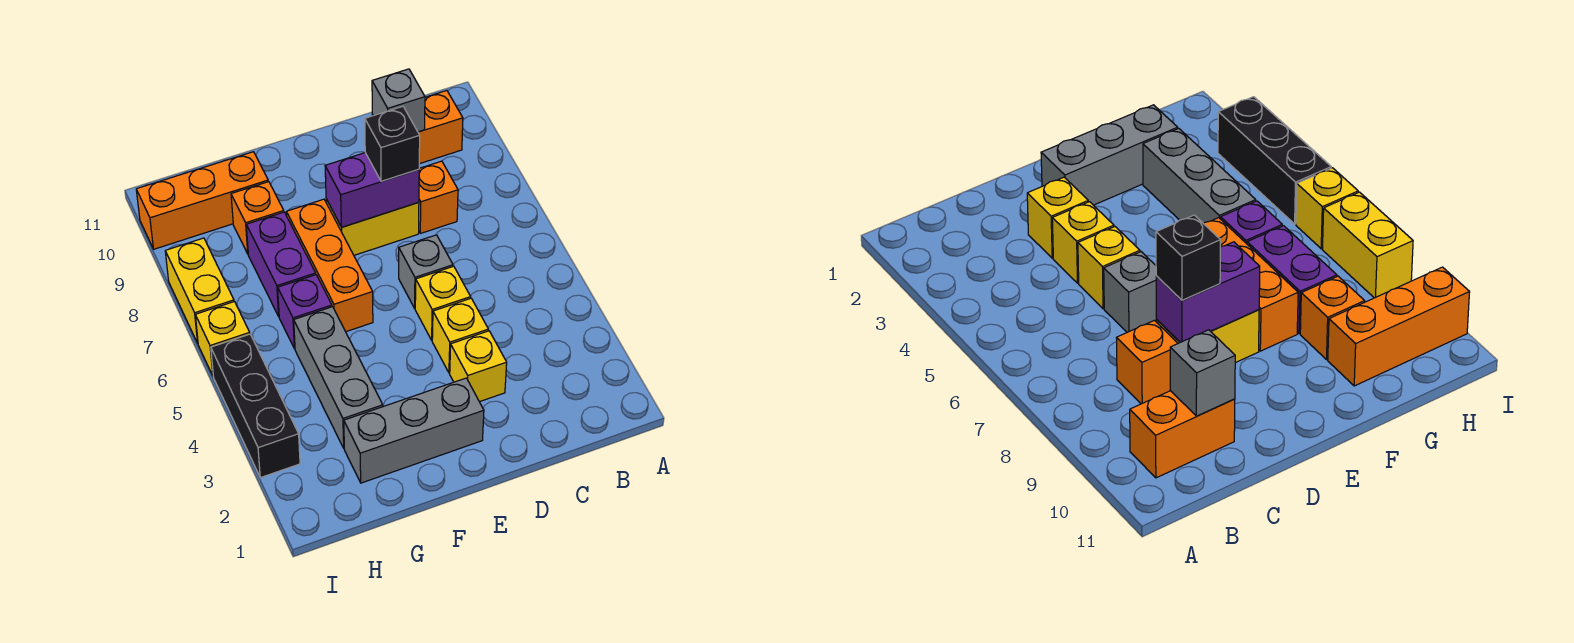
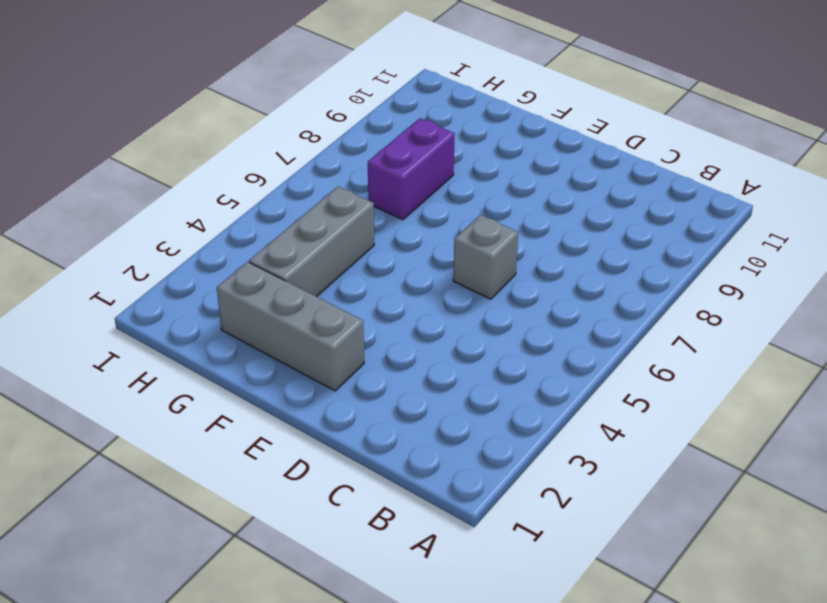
none -> orange brick B10:C10 level 1
none -> orange brick C8 level 1
none -> yellow brick D3 level 1

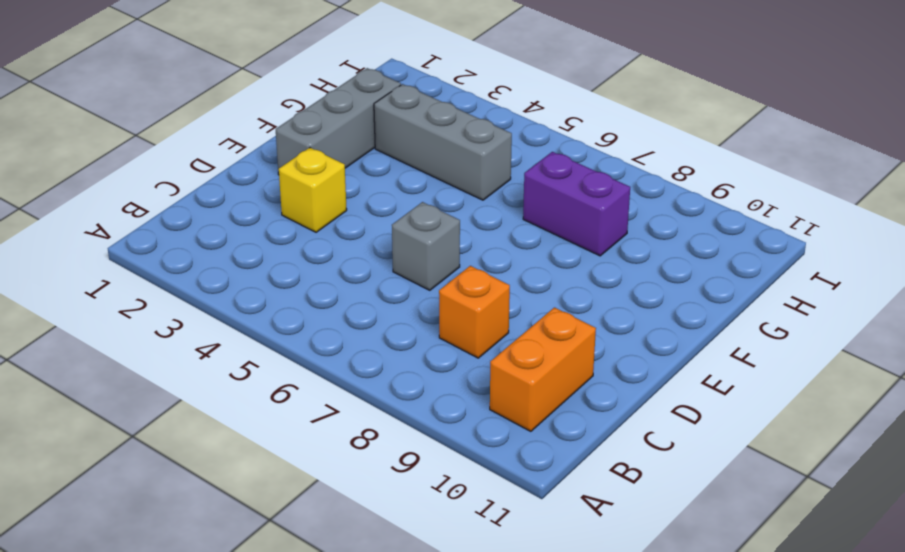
none -> yellow brick D4 level 1
none -> yellow brick D5 level 1
none -> yellow brick D8:E8 level 1

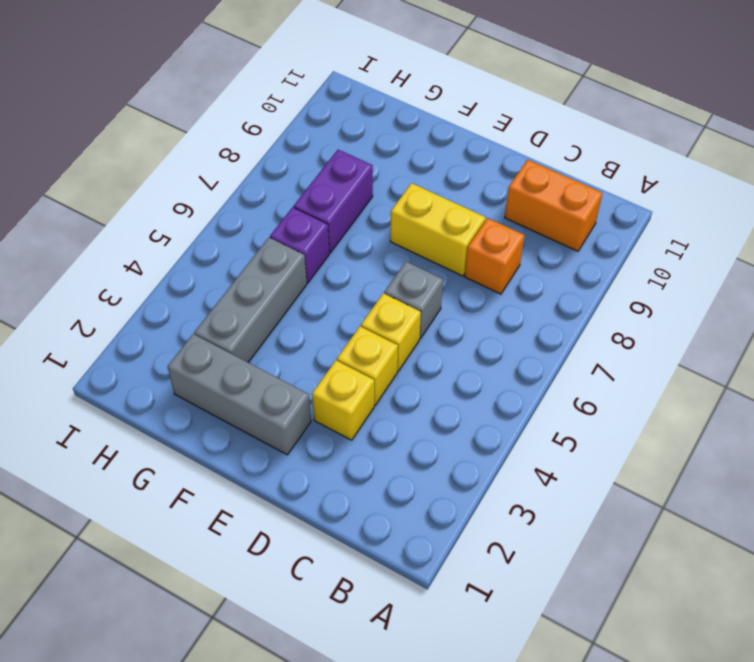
none -> orange brick F6:F8 level 1
none -> orange brick G9 level 1
none -> orange brick G10:I10 level 1

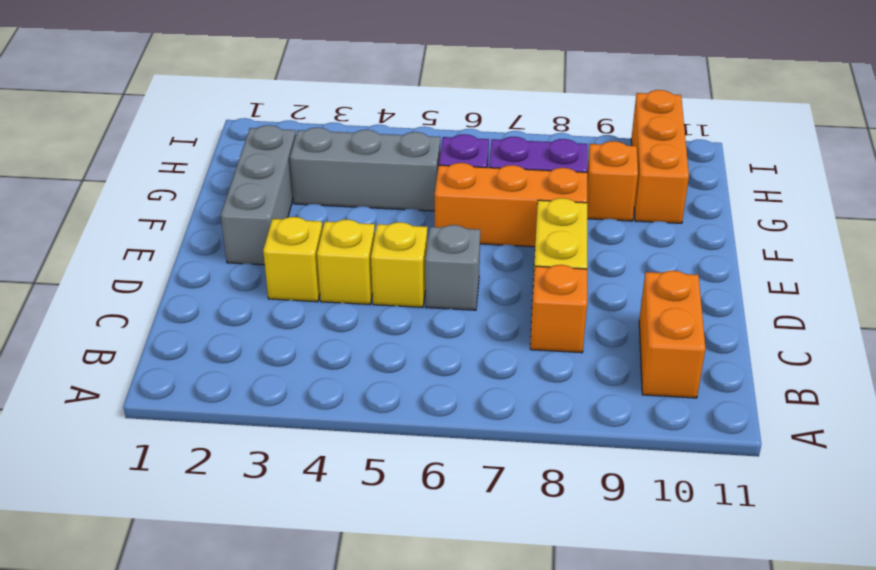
none -> black brick I3:I5 level 1
none -> yellow brick I6 level 1
none -> yellow brick I7:I8 level 1

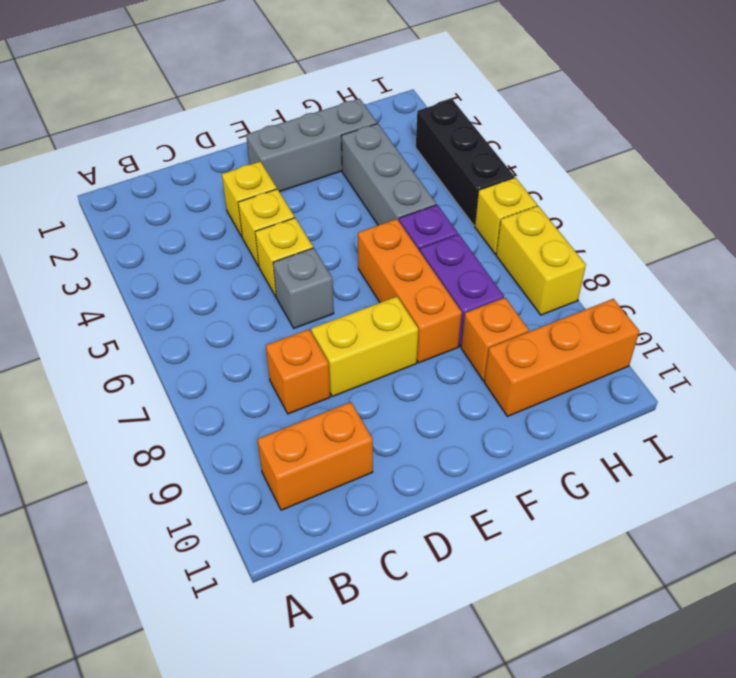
none -> grey brick C10 level 2
none -> purple brick D8:E8 level 2
none -> black brick D8 level 3

